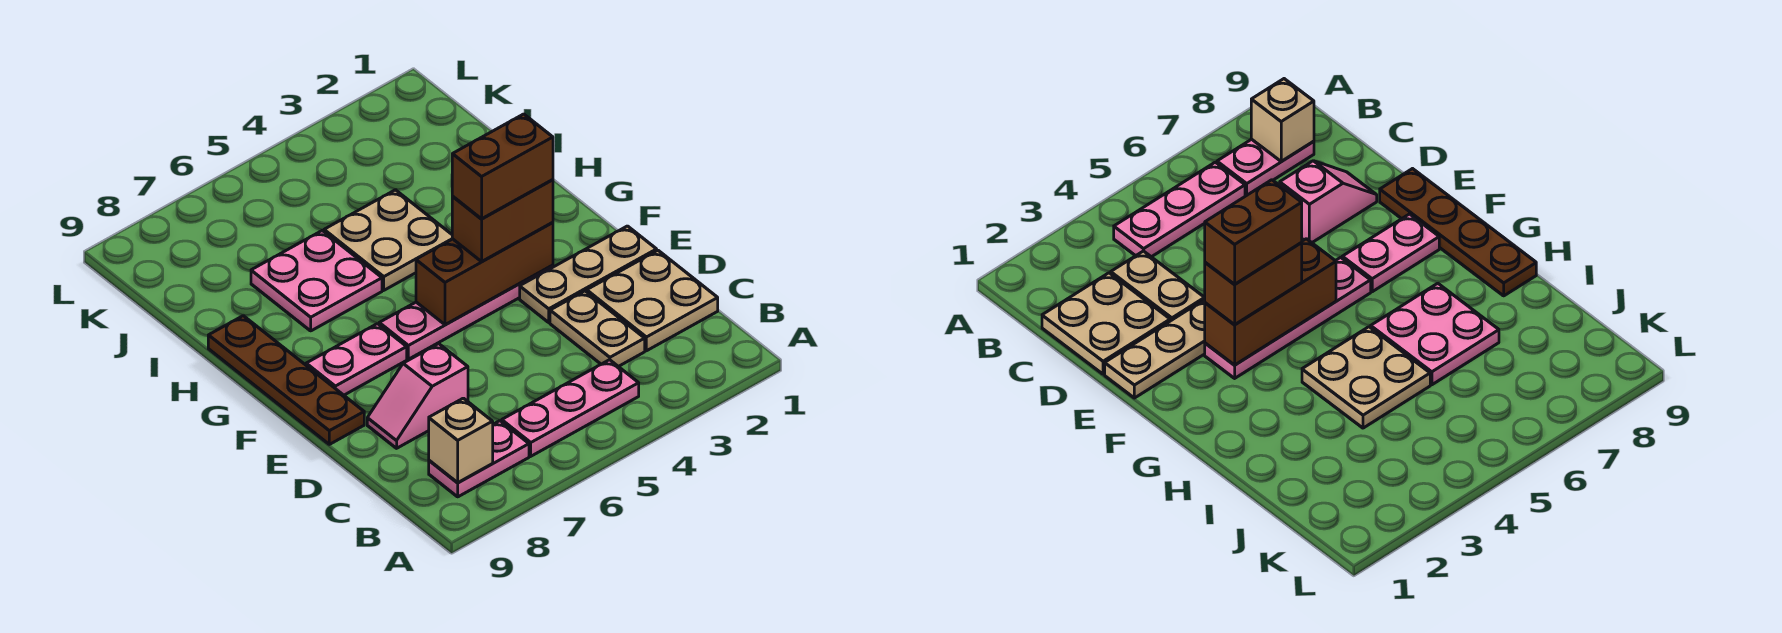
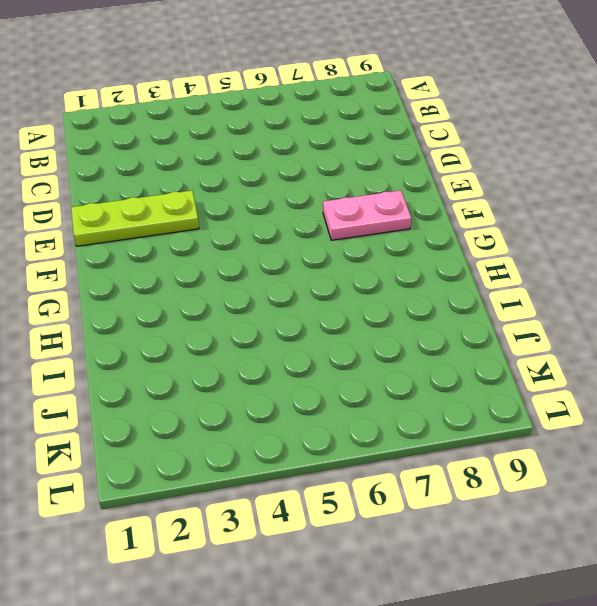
lime plate E1:E3 level 1 -> tan plate E1:E3 level 1
none -> pink plate B4:B6 level 1
none -> pink plate B7:B8 level 1
none -> tan plate C1:D2 level 1

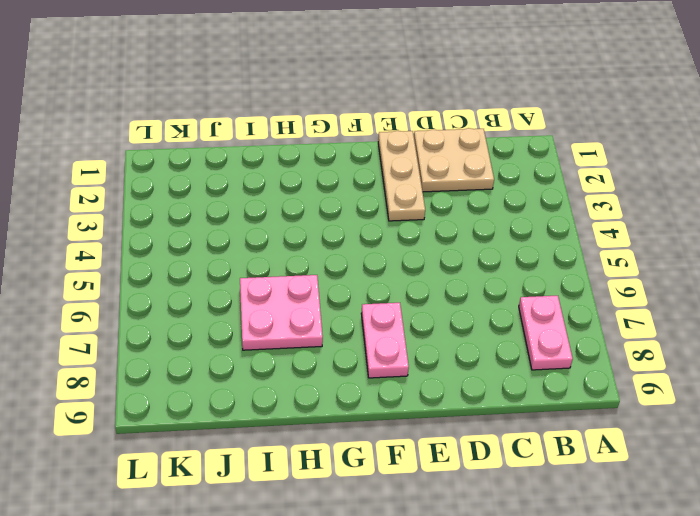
none -> pink plate B4:B6 level 1
none -> tan plate C3:D3 level 1
none -> pink slope D7:D8 level 1 top 7

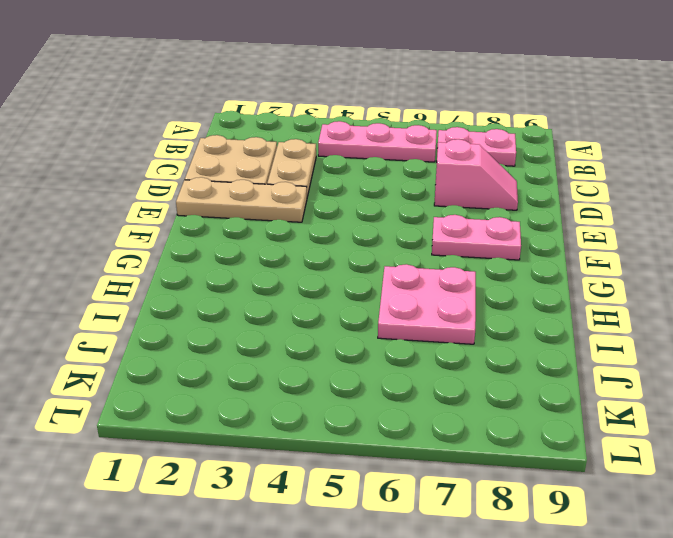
none -> brown plate E9:H9 level 1
none -> pink plate F3:F6 level 1
none -> tan plate H4:I5 level 1

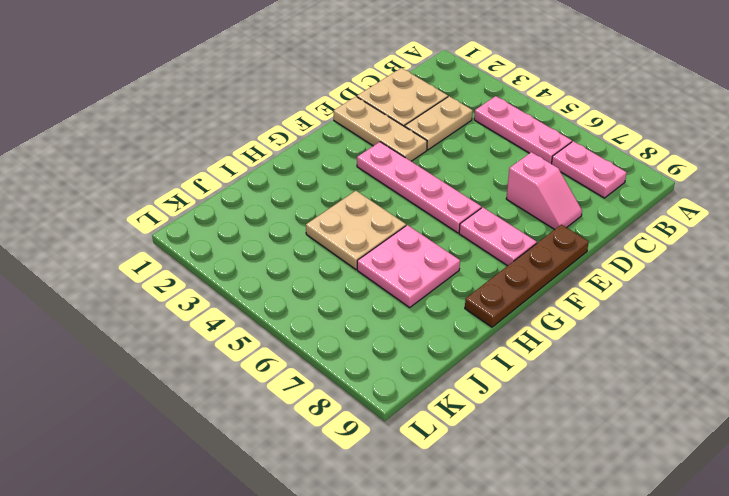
none -> tan brick B8 level 2
none -> brown brick F3:F5 level 2
none -> brown brick F3:F4 level 3

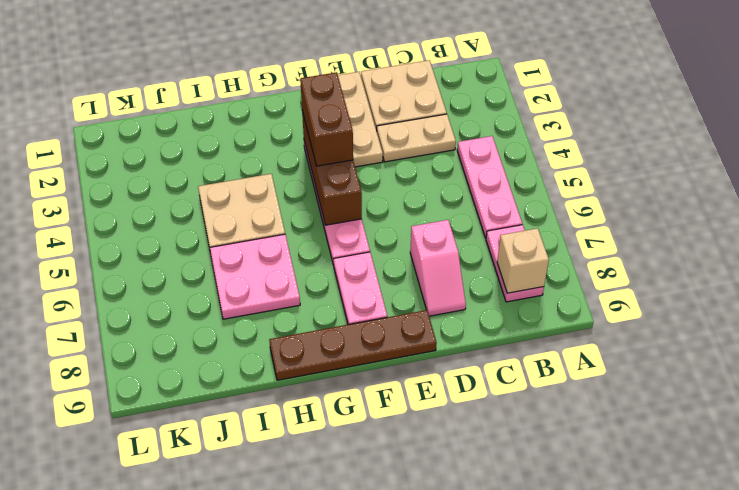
none -> brown brick F3:F4 level 4

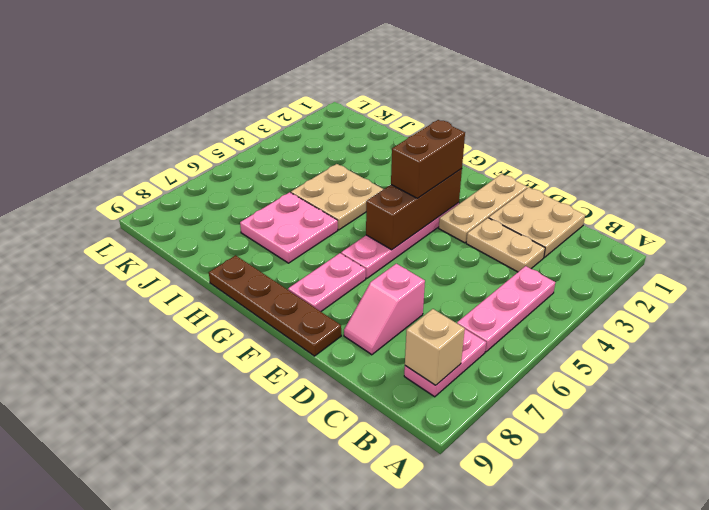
none -> brown brick F3:F4 level 4

